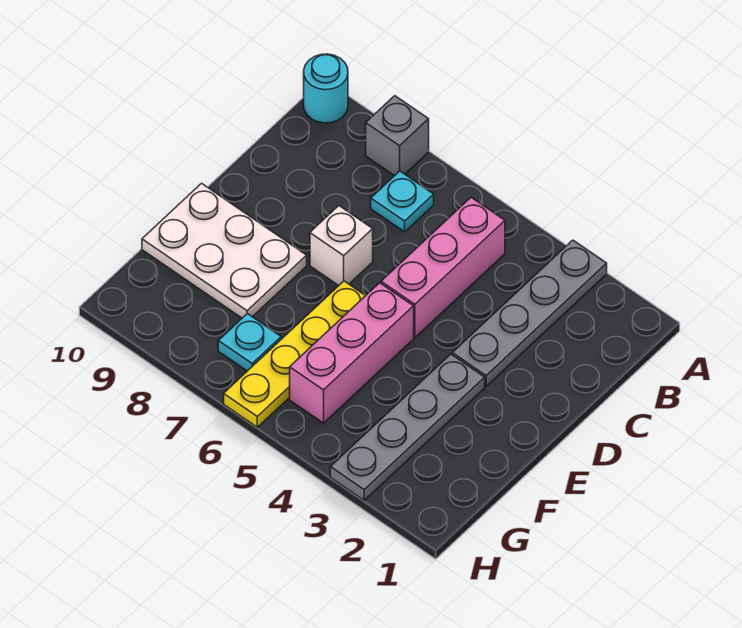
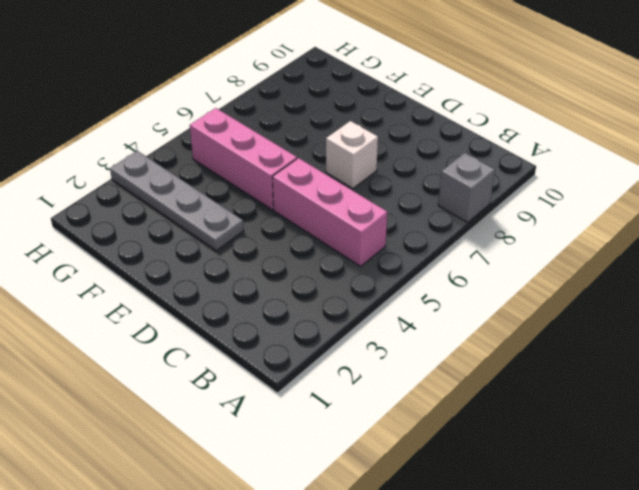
none -> grey plate A3:D3 level 1
none -> cyan round brick A10 level 1

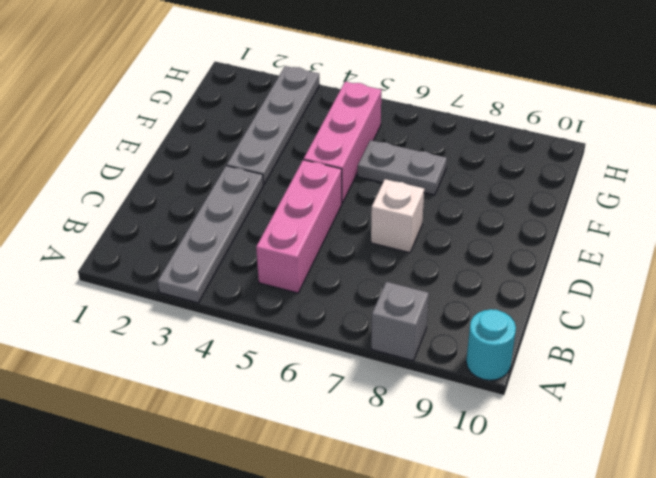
grey plate F6:F7 level 1 -> yellow plate E6:H6 level 1
none -> cyan plate B7 level 1
none -> white plate E8:F10 level 1

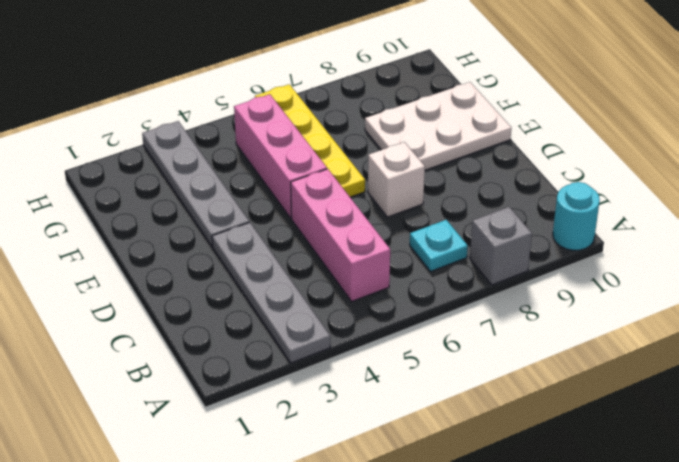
none -> cyan plate G7 level 1

